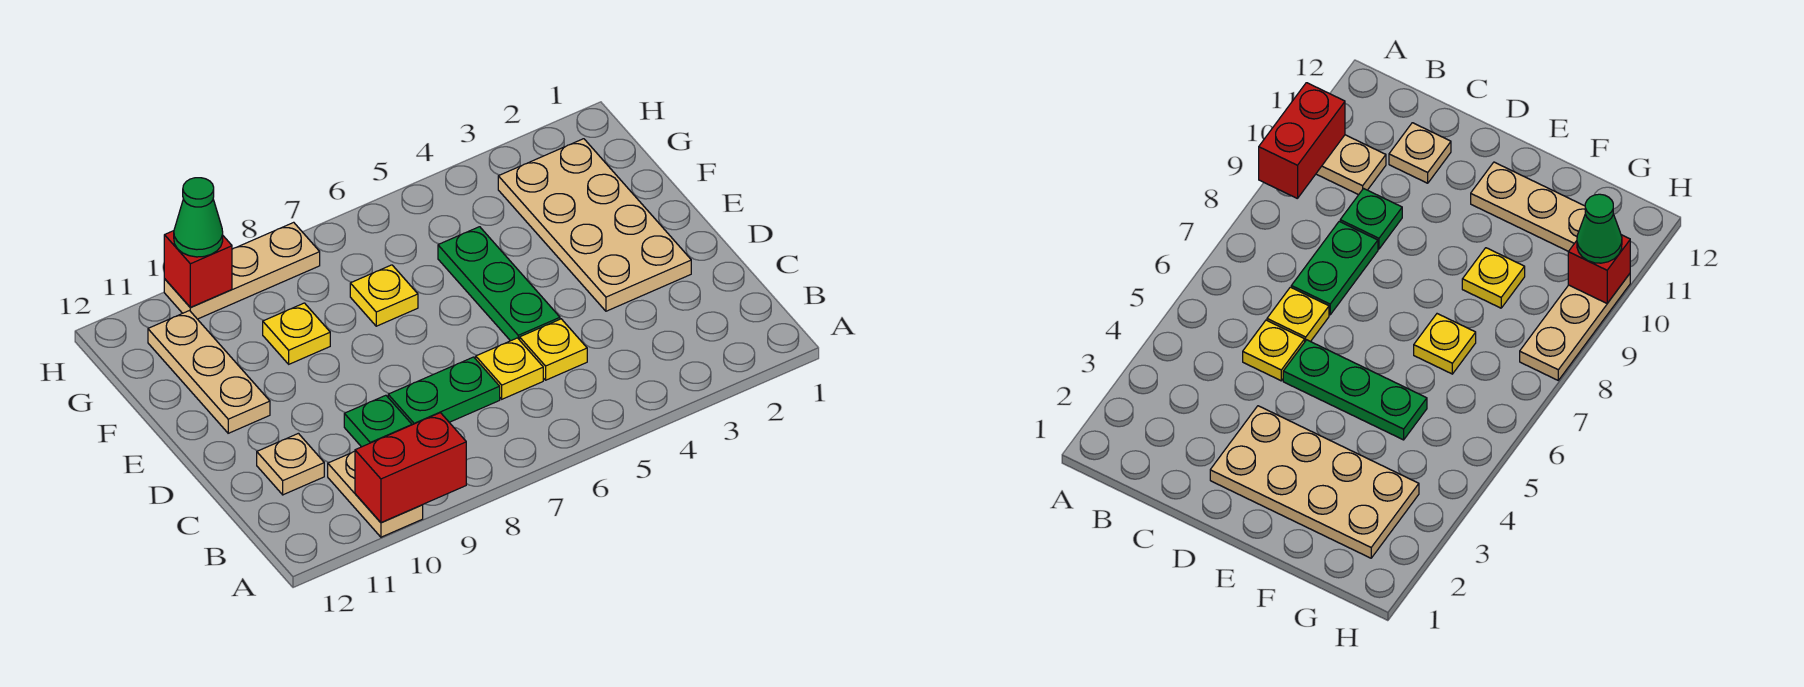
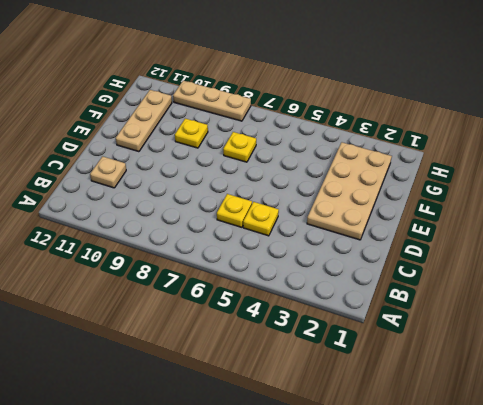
none -> tan plate A10:B10 level 1
none -> green plate C7:C8 level 1
none -> green plate C9 level 1

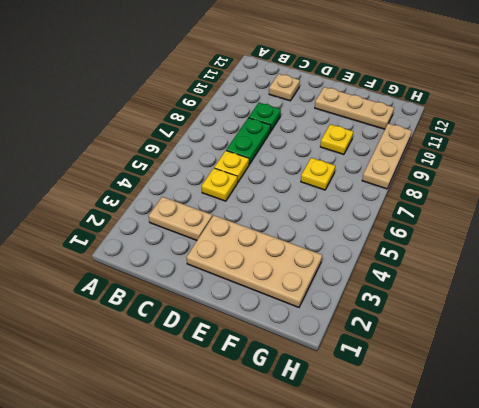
tan plate B3:C3 level 1 -> tan plate A10:B10 level 1
none -> green plate D5:F5 level 1
none -> red brick A9:A10 level 2
none -> red brick H10 level 2

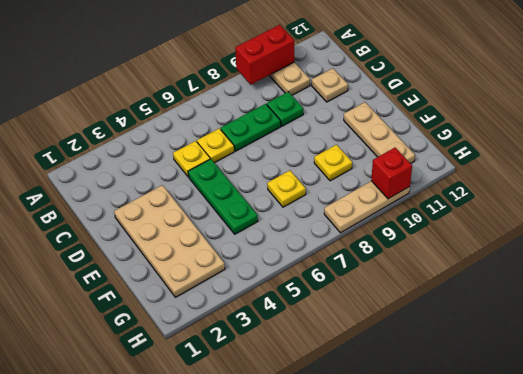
none -> green cone H10 level 3

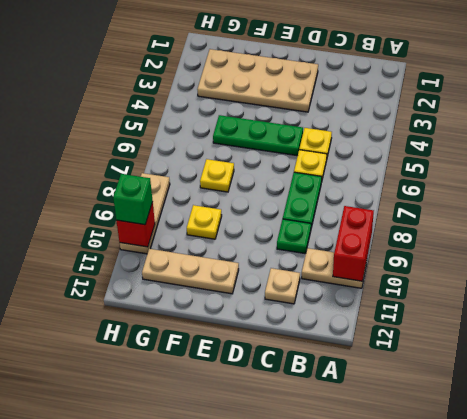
green brick H10 level 3 -> green cone H10 level 3

